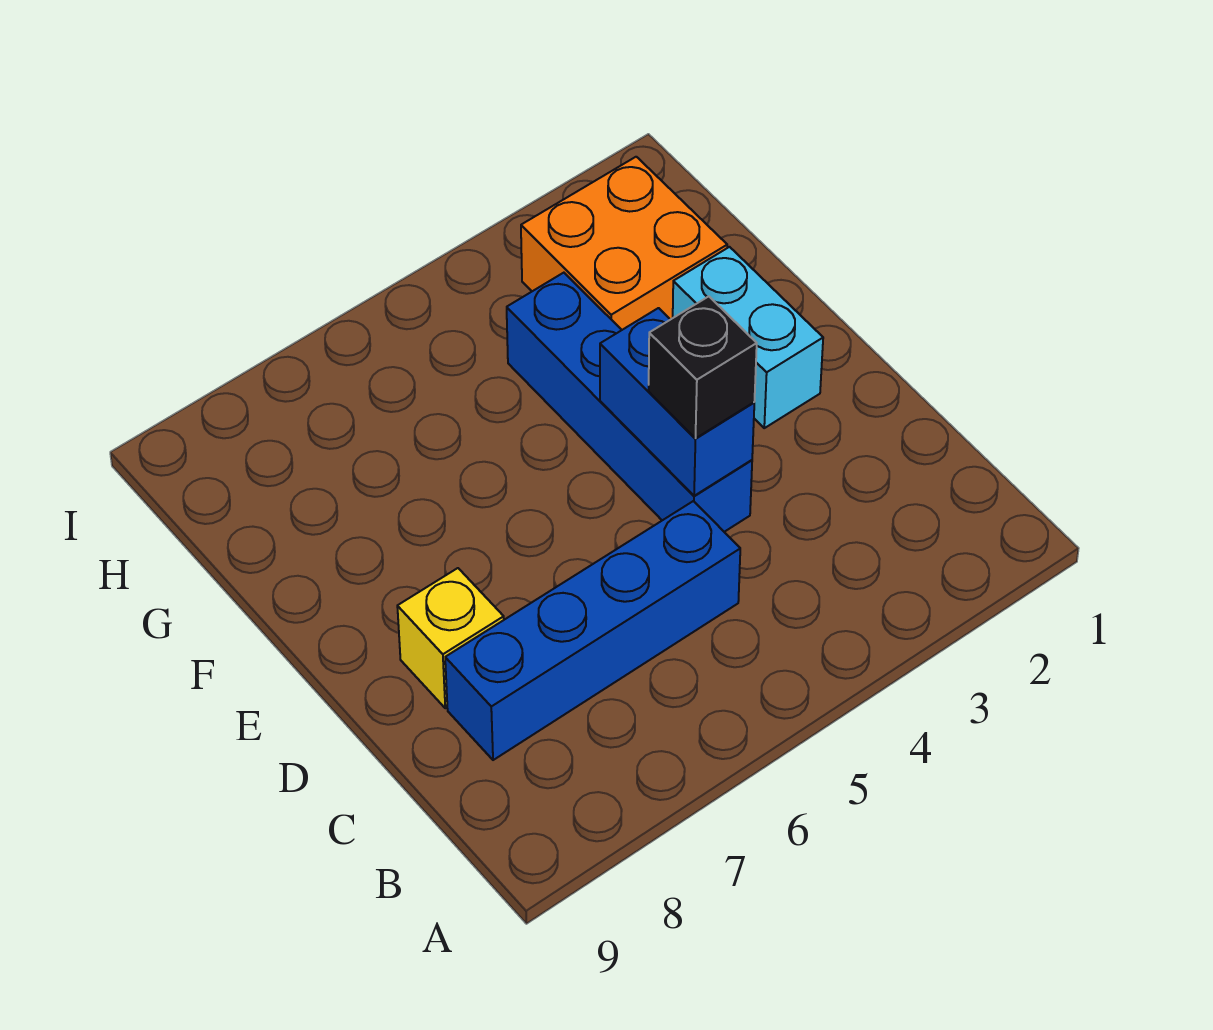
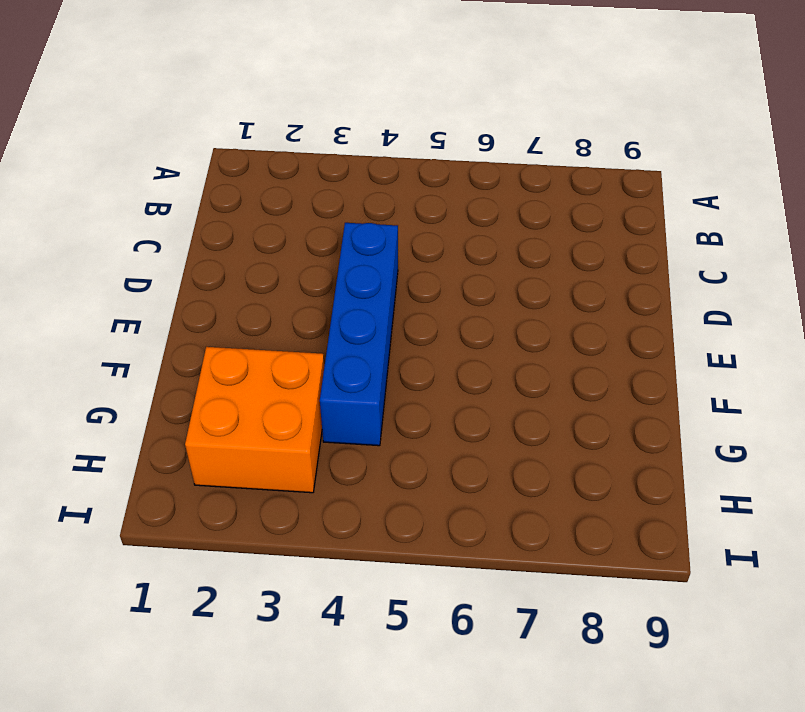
none -> blue brick C5:C8 level 1
none -> yellow brick D8 level 1

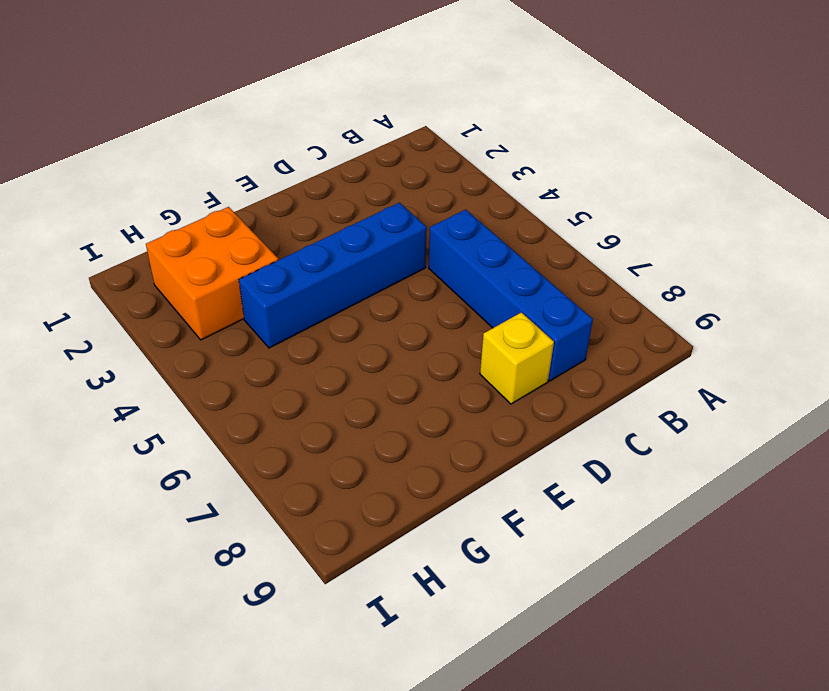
none -> cyan brick E2:F2 level 1
none -> blue brick D4:E4 level 2

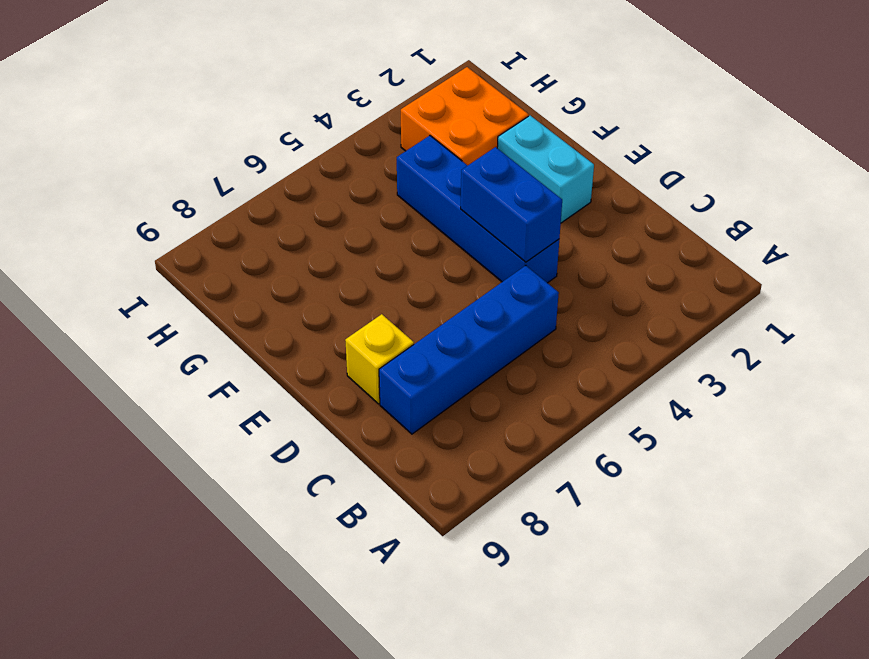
none -> black brick D4 level 3

